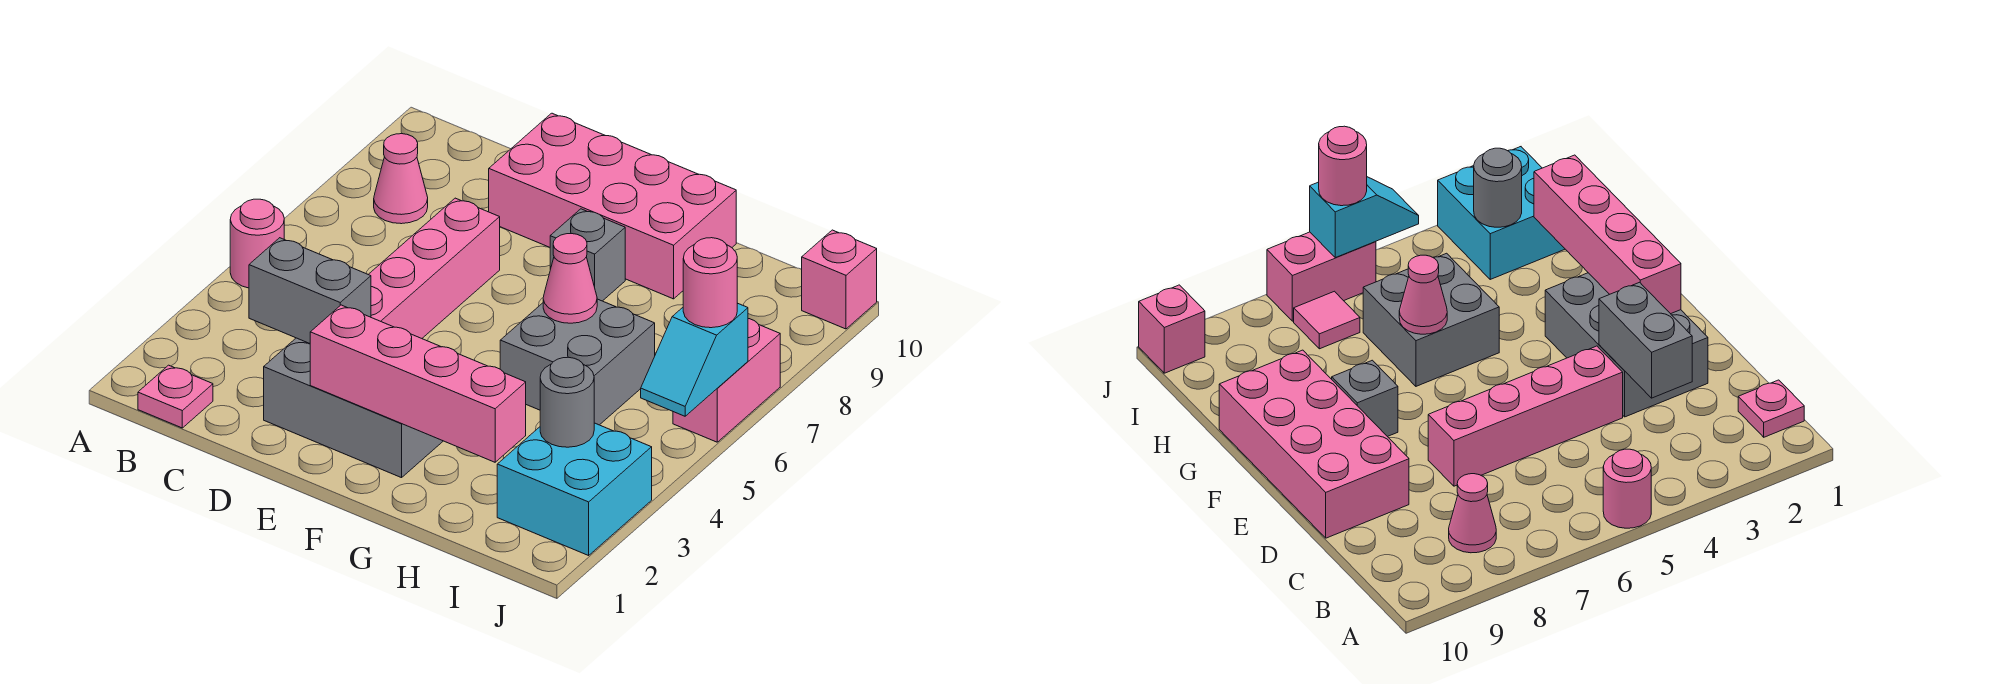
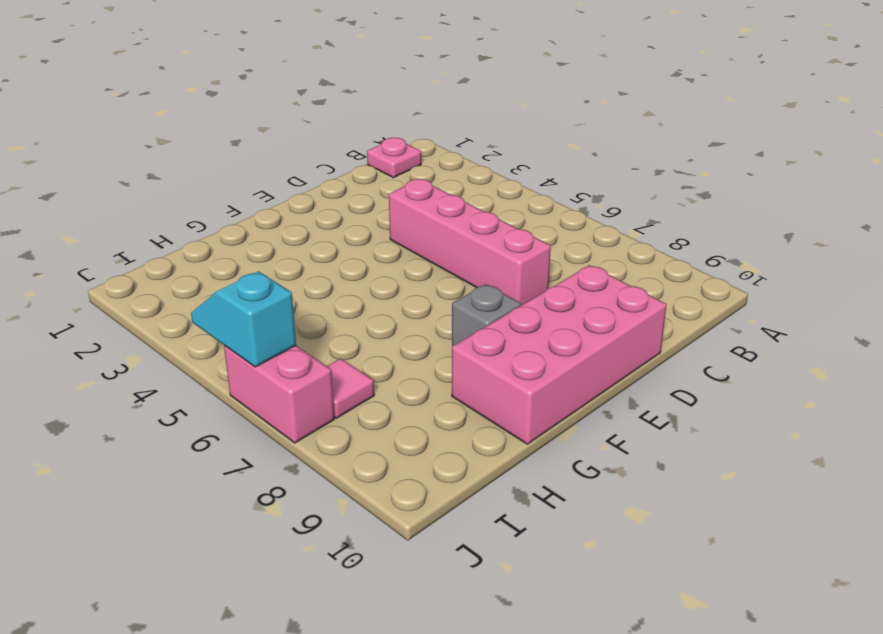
none -> pink round brick A5 level 1
none -> pink cone B8 level 1
none -> grey brick D2:F3 level 1

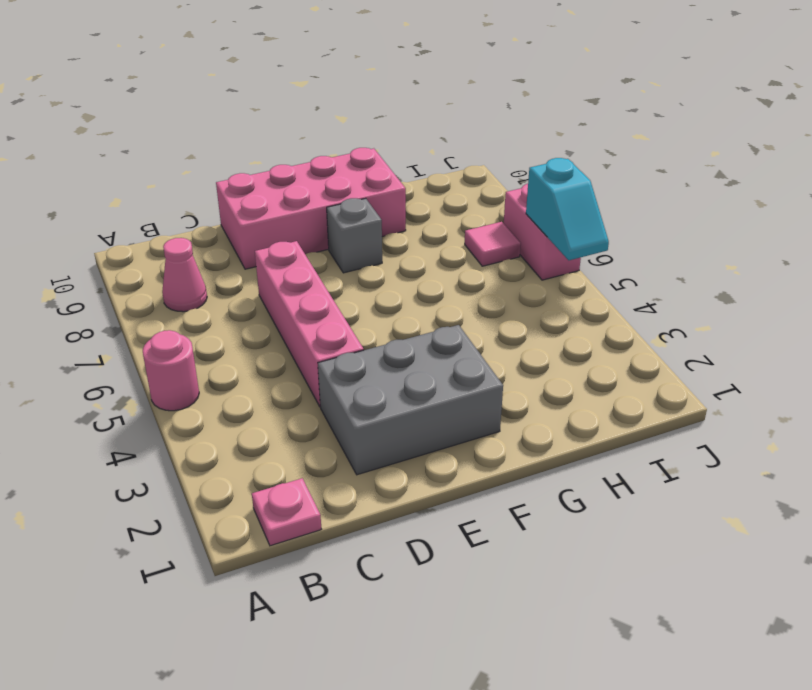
none -> grey brick G5:H6 level 1
none -> cyan brick I2:J3 level 1
none -> pink brick J10 level 1

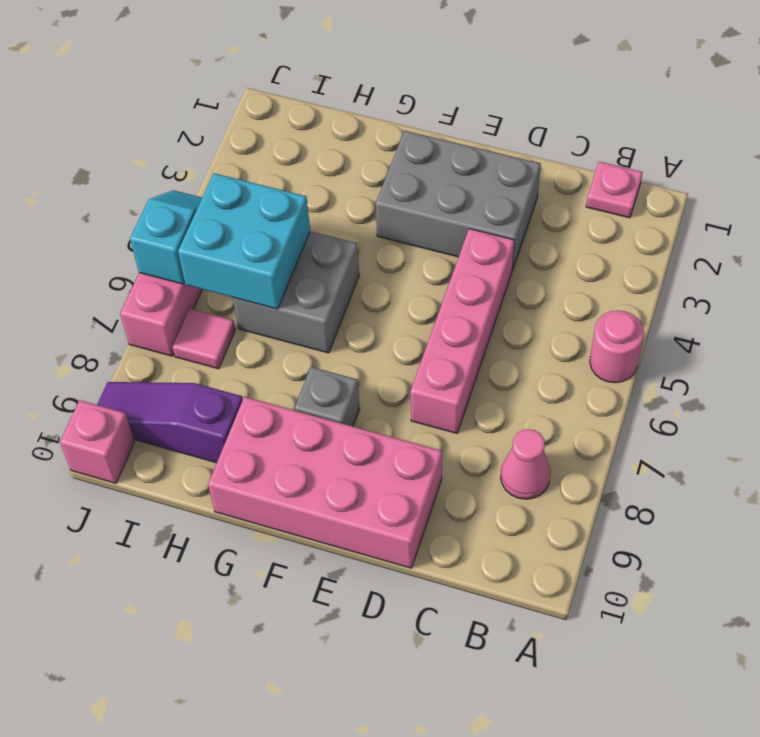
cyan brick H5:I6 level 2 -> cyan brick I2:J3 level 1
purple slope H9:J9 level 1 top H -> none
none -> grey brick C3:D3 level 2
none -> pink brick E2:H2 level 2
none -> pink cone G6 level 2

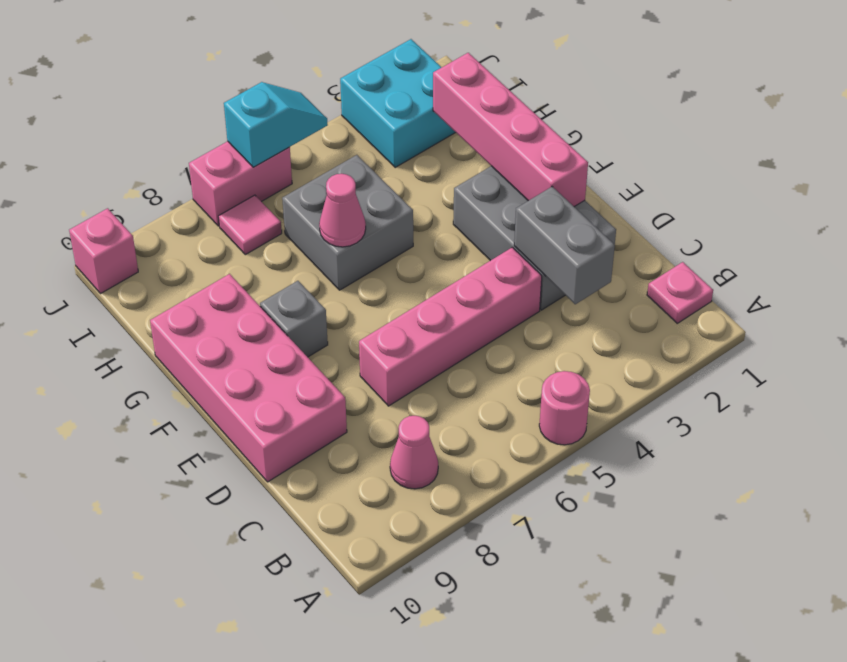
none -> grey round brick I3 level 2
none -> pink round brick J6 level 3

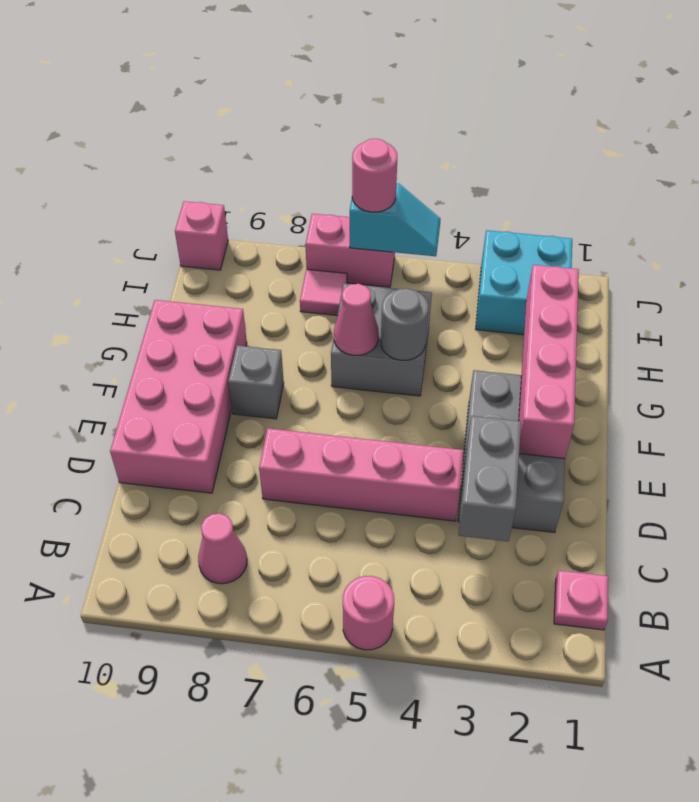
grey round brick G5 level 2 -> grey round brick I3 level 2

